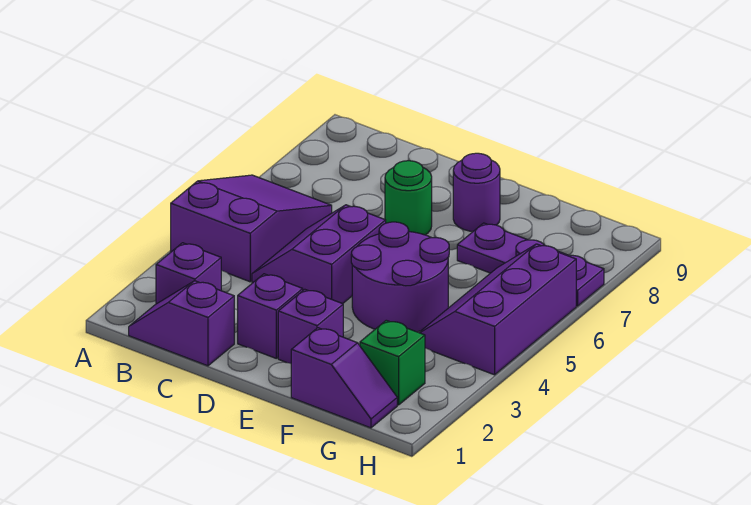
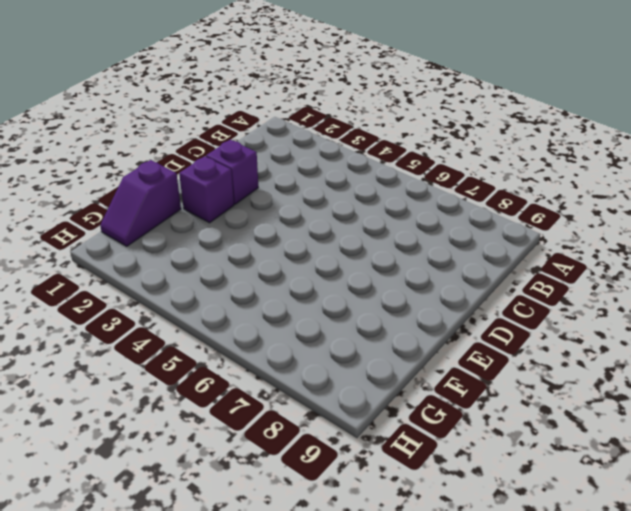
none -> purple slope A4:B6 level 1 top 4
none -> purple slope B1:C1 level 1 top C
none -> purple brick B2 level 1

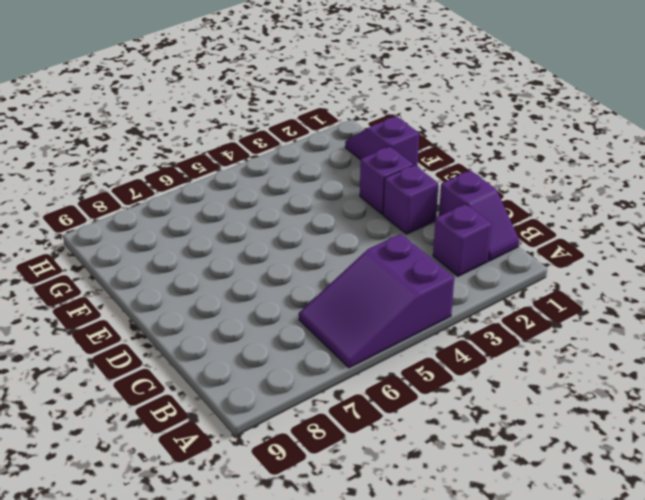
none -> purple slope C4:D5 level 1 top D
none -> green round brick D7 level 1
none -> purple round brick E4:F5 level 1

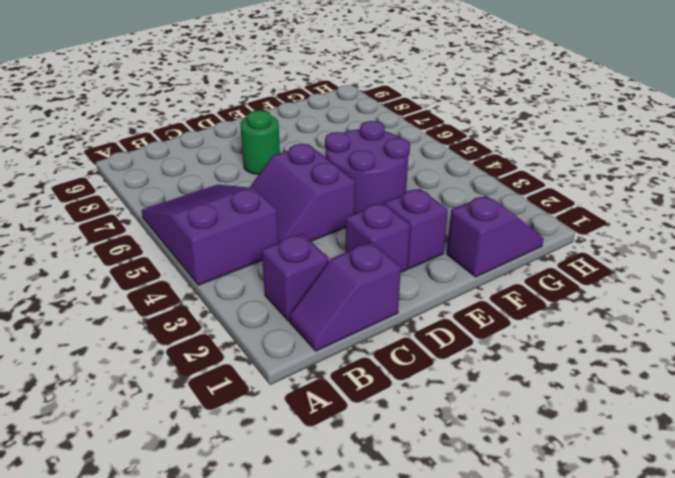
none -> purple round brick E8 level 1
none -> purple plate F7:H7 level 1
none -> green brick G2 level 1

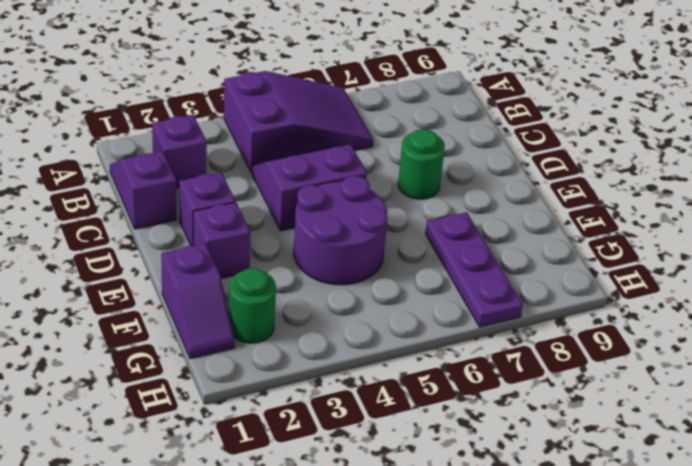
green round brick G2 level 1 -> green brick G2 level 1
none -> purple round brick E8 level 1
none -> purple slope G4:H6 level 1 top H

